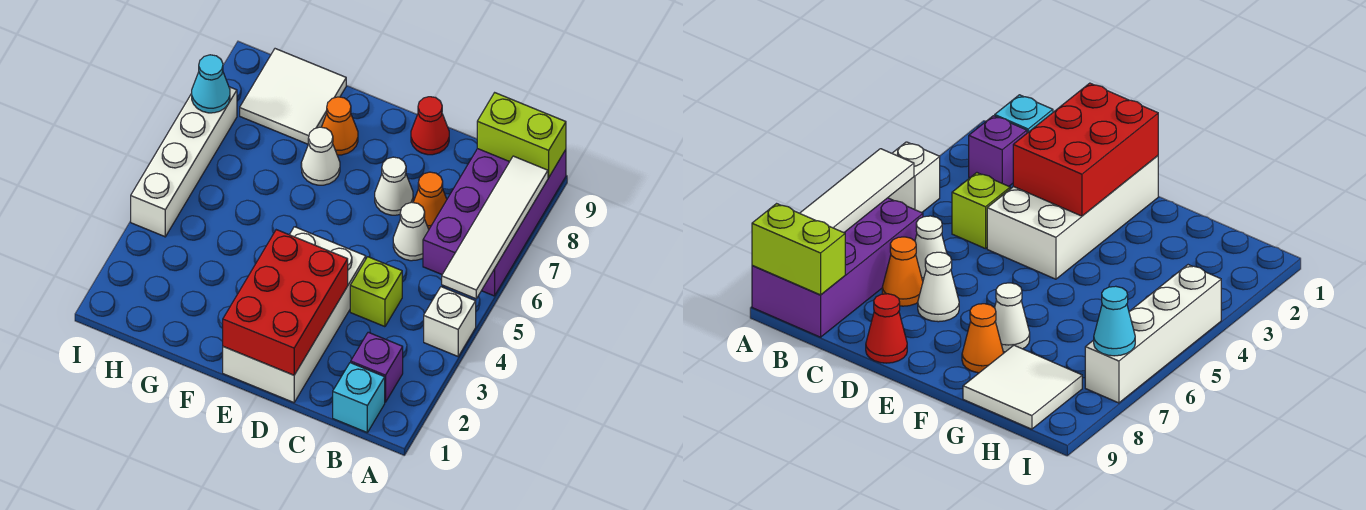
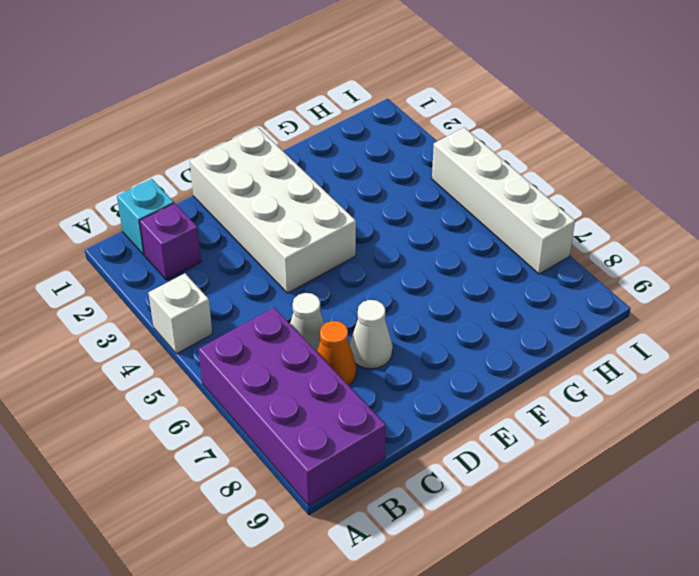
none -> lime brick C4 level 1
none -> red cone D9 level 1
none -> white cone F7 level 1

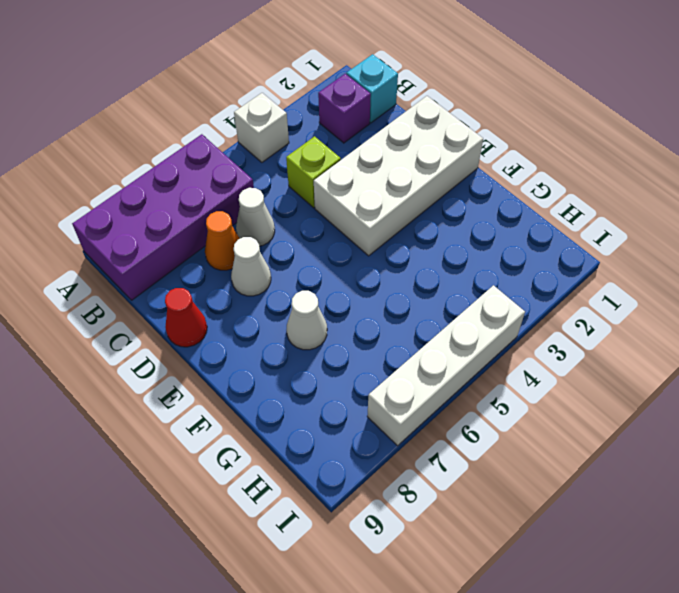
none -> orange cone F8 level 1
none -> white tile G8:H9 level 1
none -> white tile A5:A8 level 2

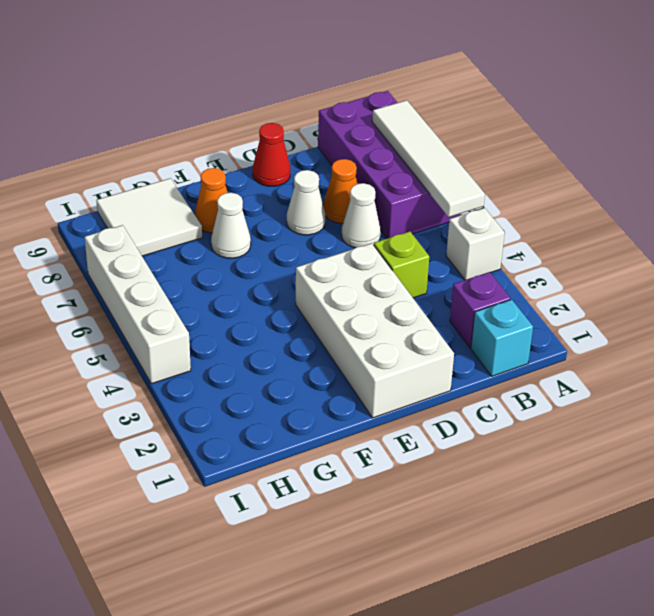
none -> lime brick A9:B9 level 2
none -> red brick D1:E3 level 2
none -> cyan cone I7 level 2

